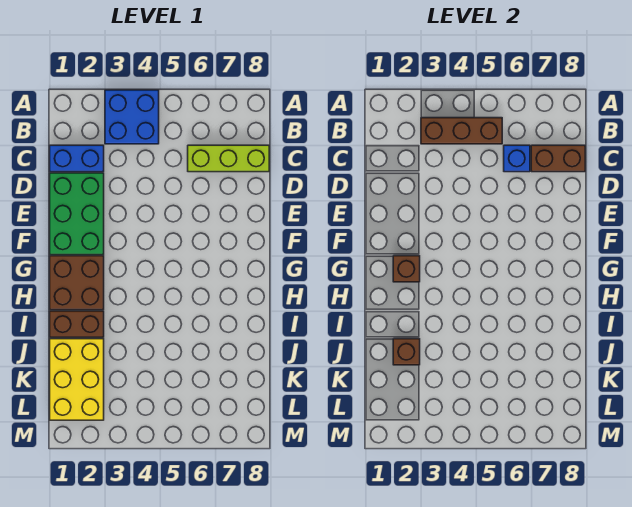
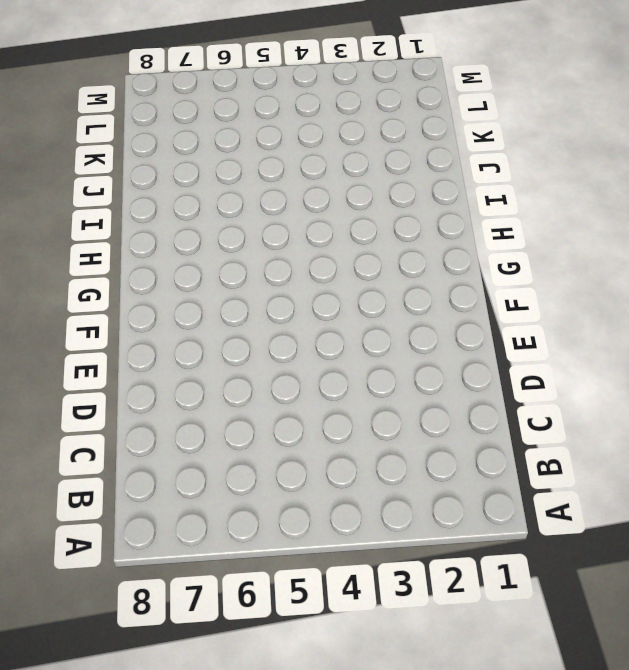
none -> blue brick A3:B4 level 1
none -> blue brick C1:C2 level 1
none -> lime brick C6:C8 level 1

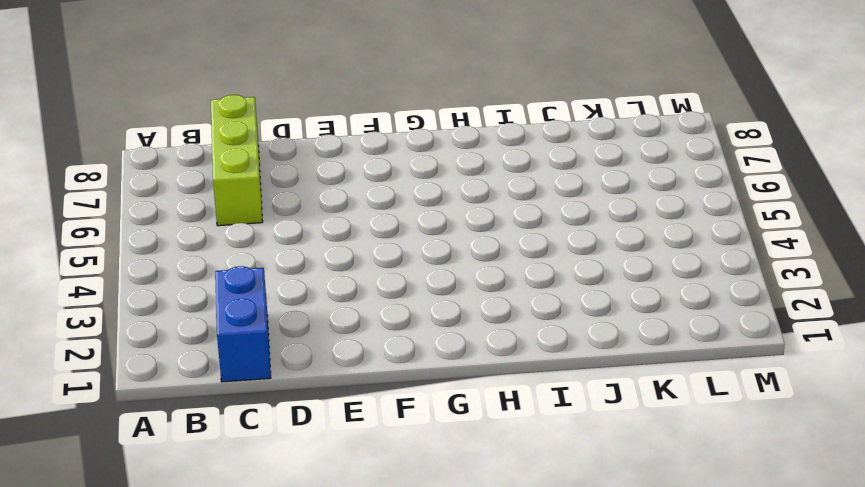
none -> blue brick A3:B4 level 1
none -> green brick D1:F2 level 1
none -> brown brick G1:H2 level 1

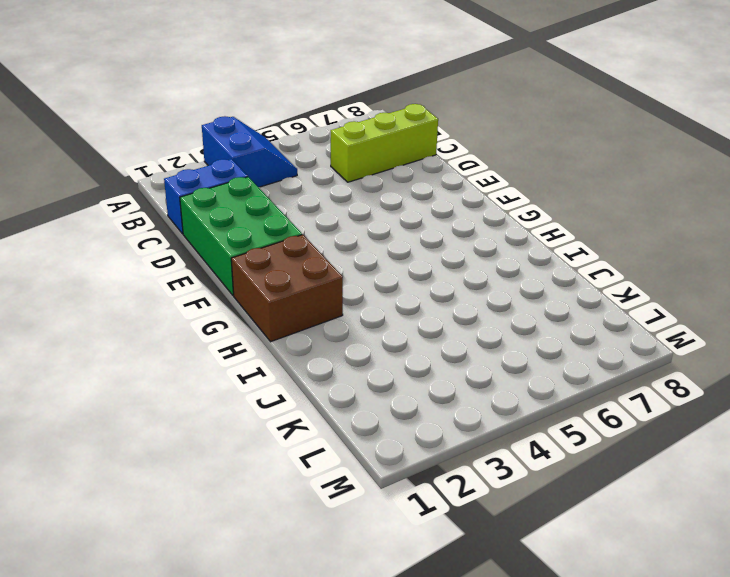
blue slope A3:B4 level 1 top 3 -> blue brick A3:B4 level 1
none -> brown brick I1:I2 level 1
none -> yellow brick J1:L2 level 1
none -> brown brick B3:B5 level 2

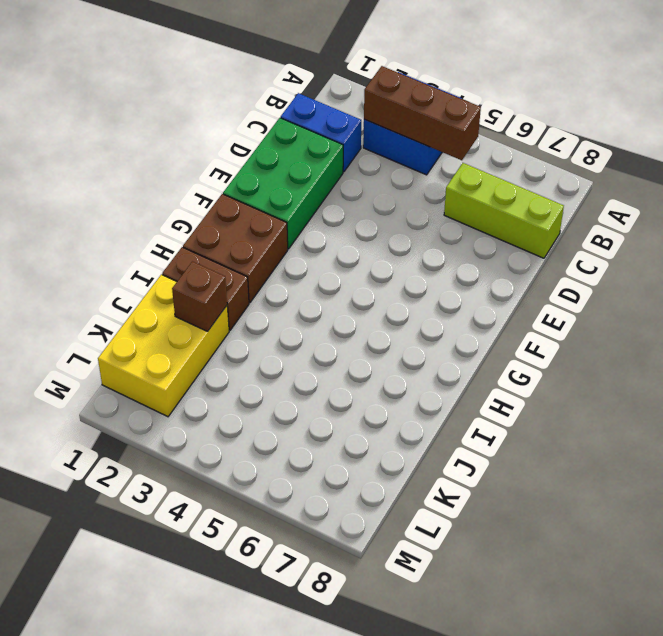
none -> blue brick C6 level 2
none -> brown brick C7:C8 level 2
none -> brown brick G2 level 2

